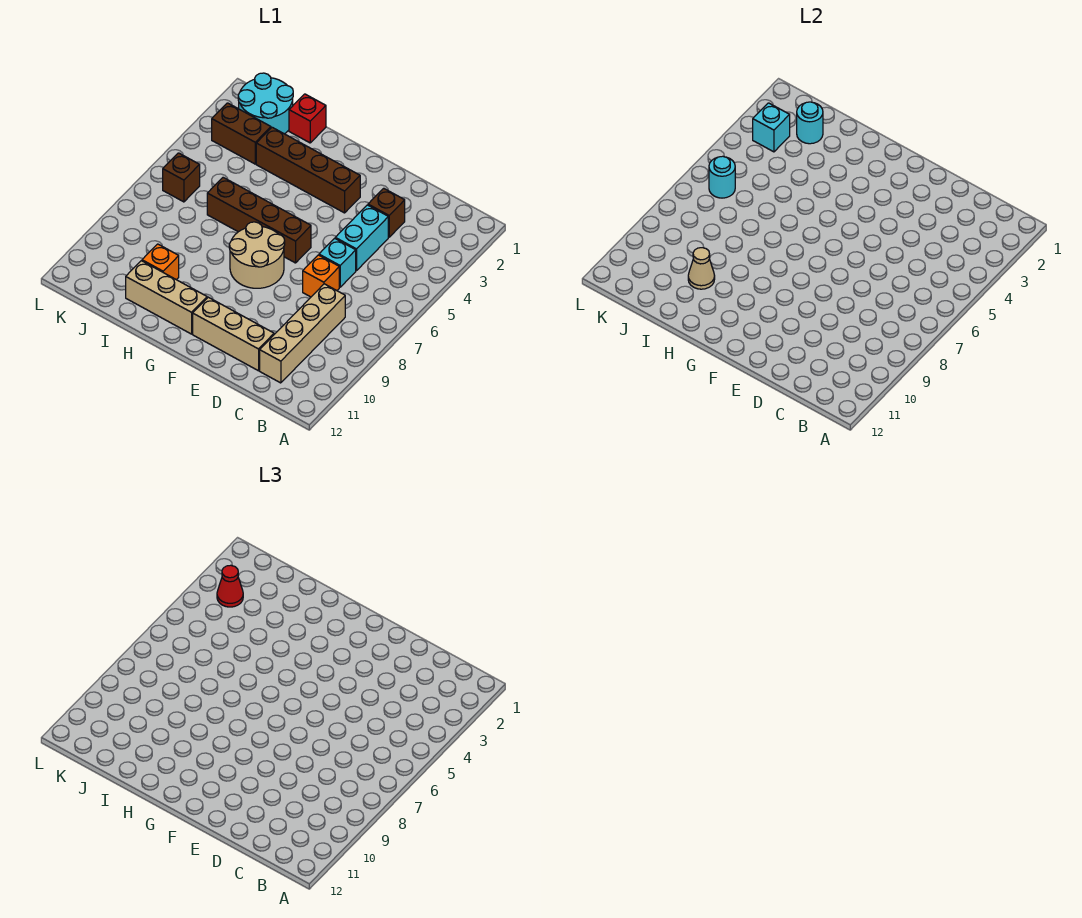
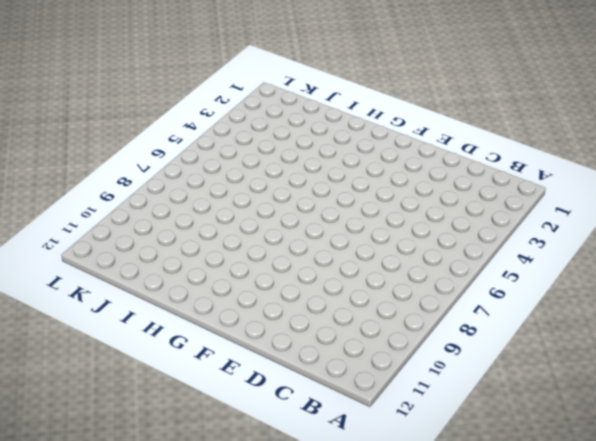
none -> tan brick C8:C11 level 1
none -> brown brick D3 level 1
none -> cyan brick D4:D5 level 1

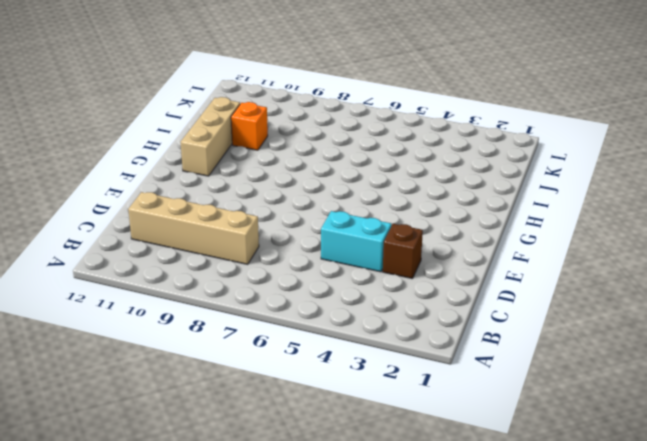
none -> cyan brick D6 level 1
none -> orange brick D7 level 1
none -> tan brick D11:F11 level 1

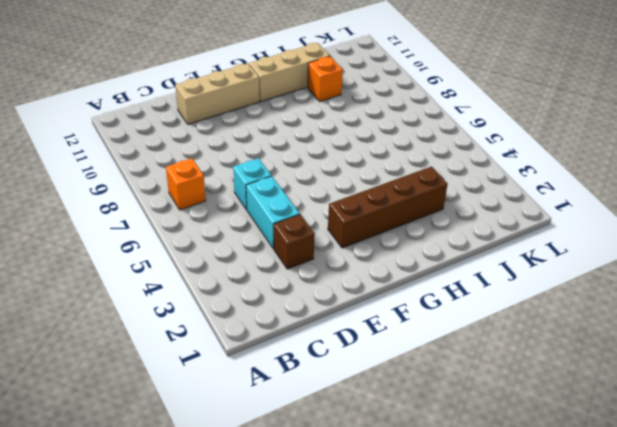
orange brick B7 level 1 -> orange brick D7 level 1
none -> tan brick C8:C11 level 1
none -> brown brick F6:I6 level 1
none -> tan round brick F7:G8 level 1

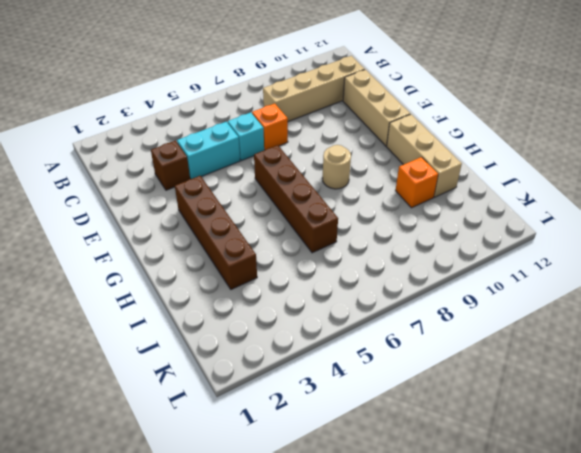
tan round brick G8 level 1 -> tan round brick F7:G8 level 1
none -> red brick I1 level 1
none -> cyan round brick J1:K2 level 1
none -> brown brick J3:K3 level 1

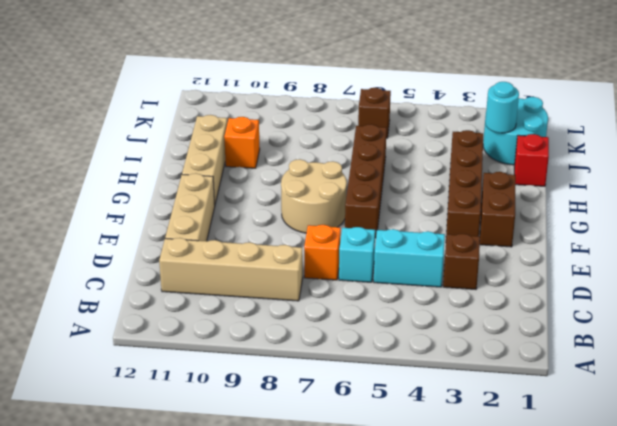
brown brick F2:G2 level 1 -> brown brick J3:K3 level 1
none -> tan cone I10 level 2
none -> cyan brick K3 level 2
none -> cyan round brick K6 level 2

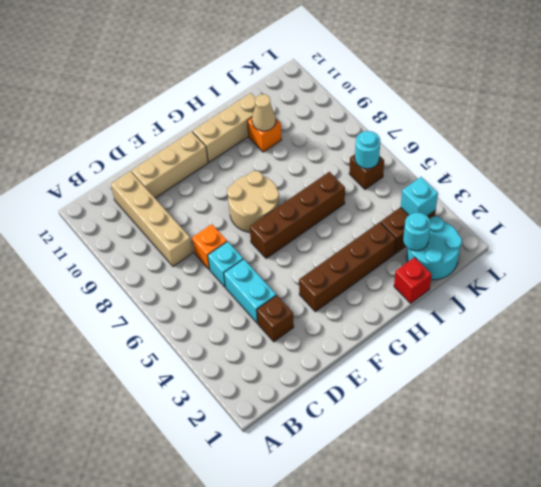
none -> red cone K3 level 3

